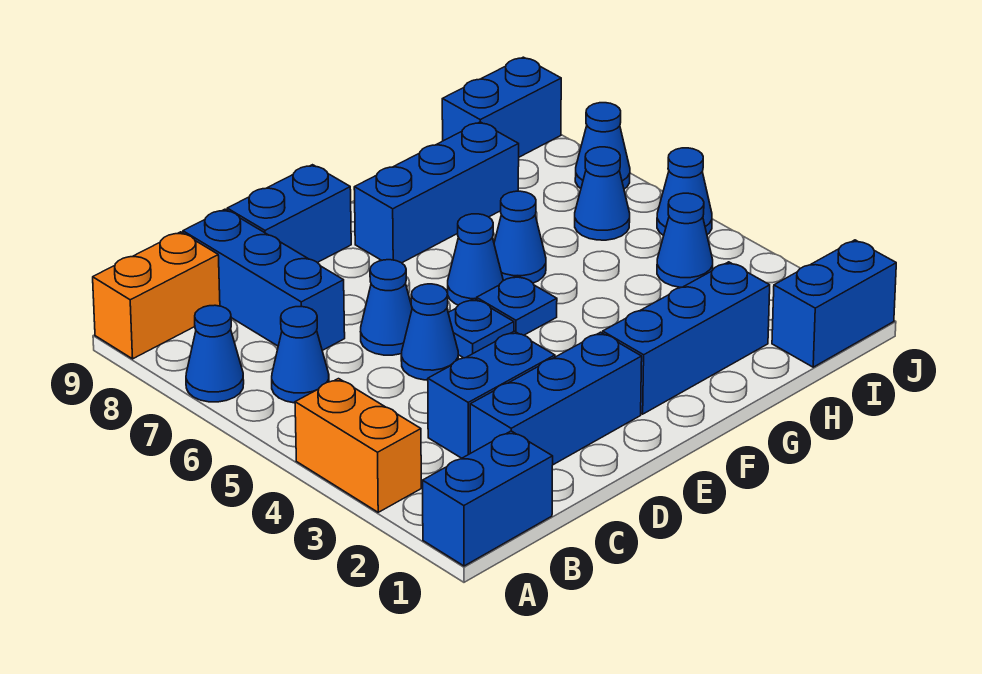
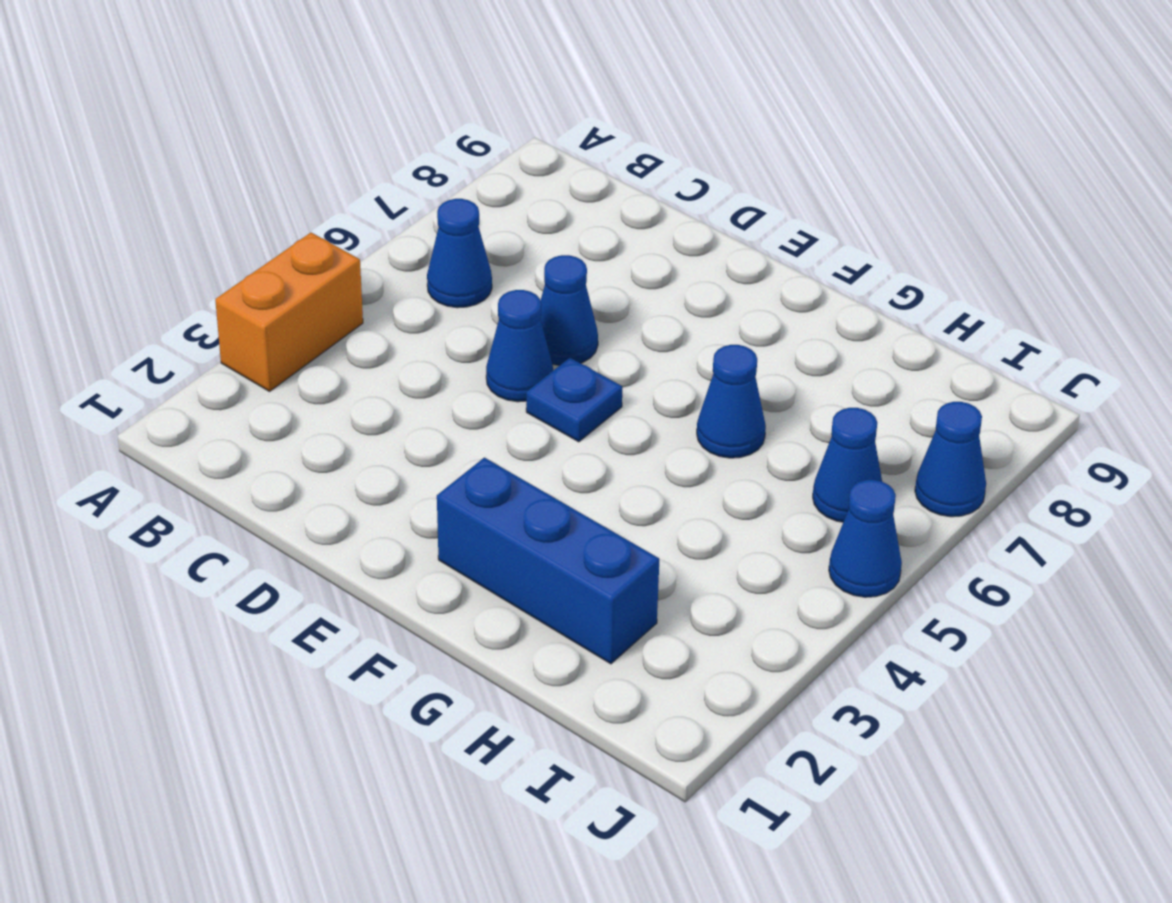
none -> blue brick A1:B1 level 1
none -> blue cone A7 level 1
none -> orange brick A9:B9 level 1

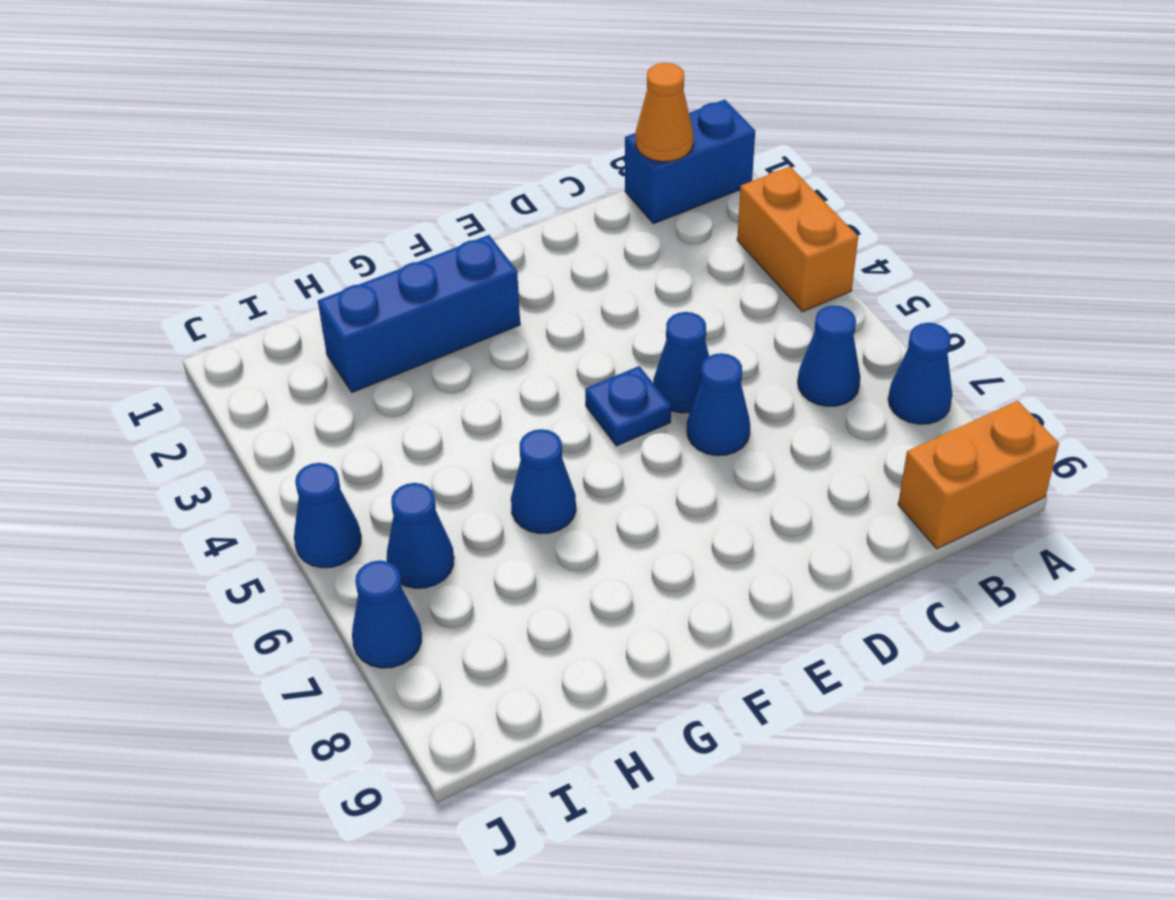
orange cone B1 level 2 -> none
none -> blue brick C2:E2 level 1
none -> blue brick C3:D3 level 1
none -> blue brick C7:C9 level 1

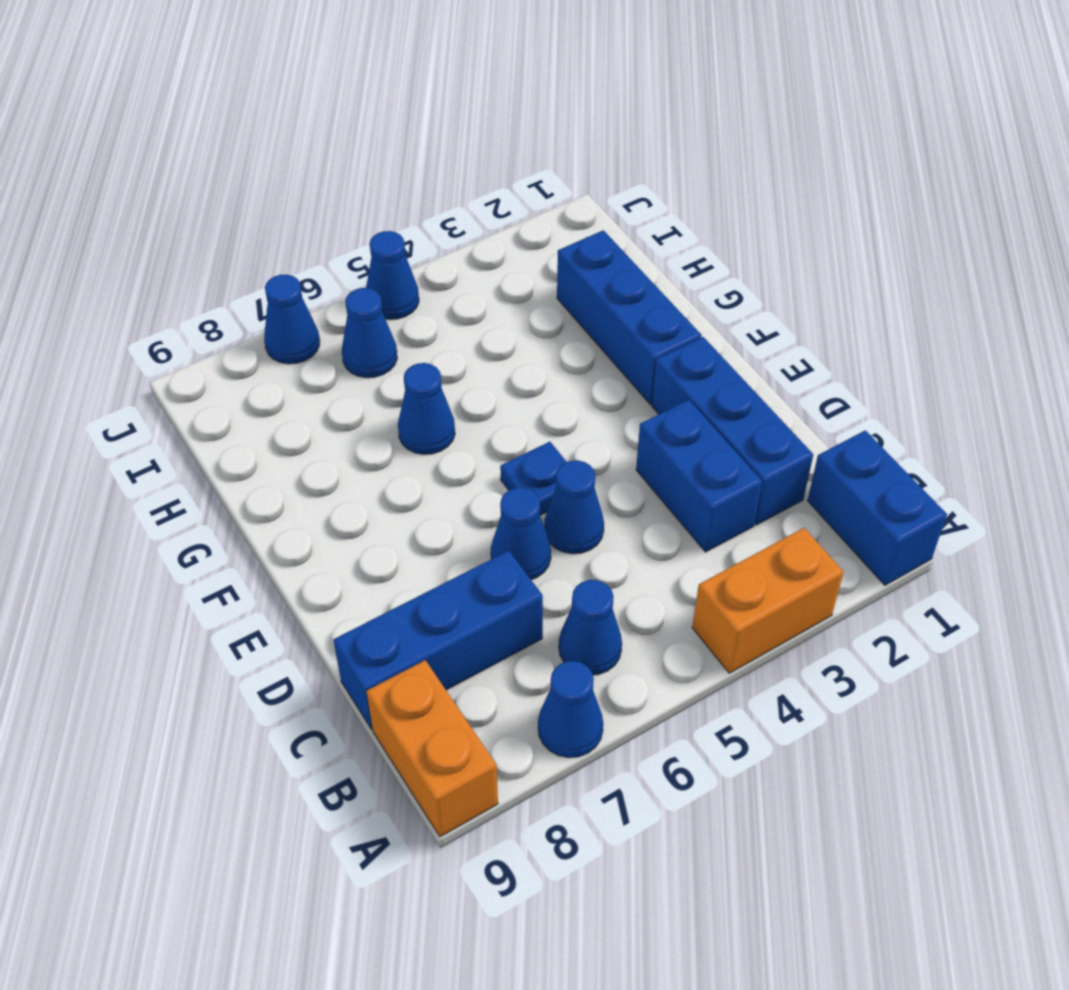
none -> blue brick D9:E9 level 1
none -> blue plate F5 level 1
none -> blue cone F6 level 1

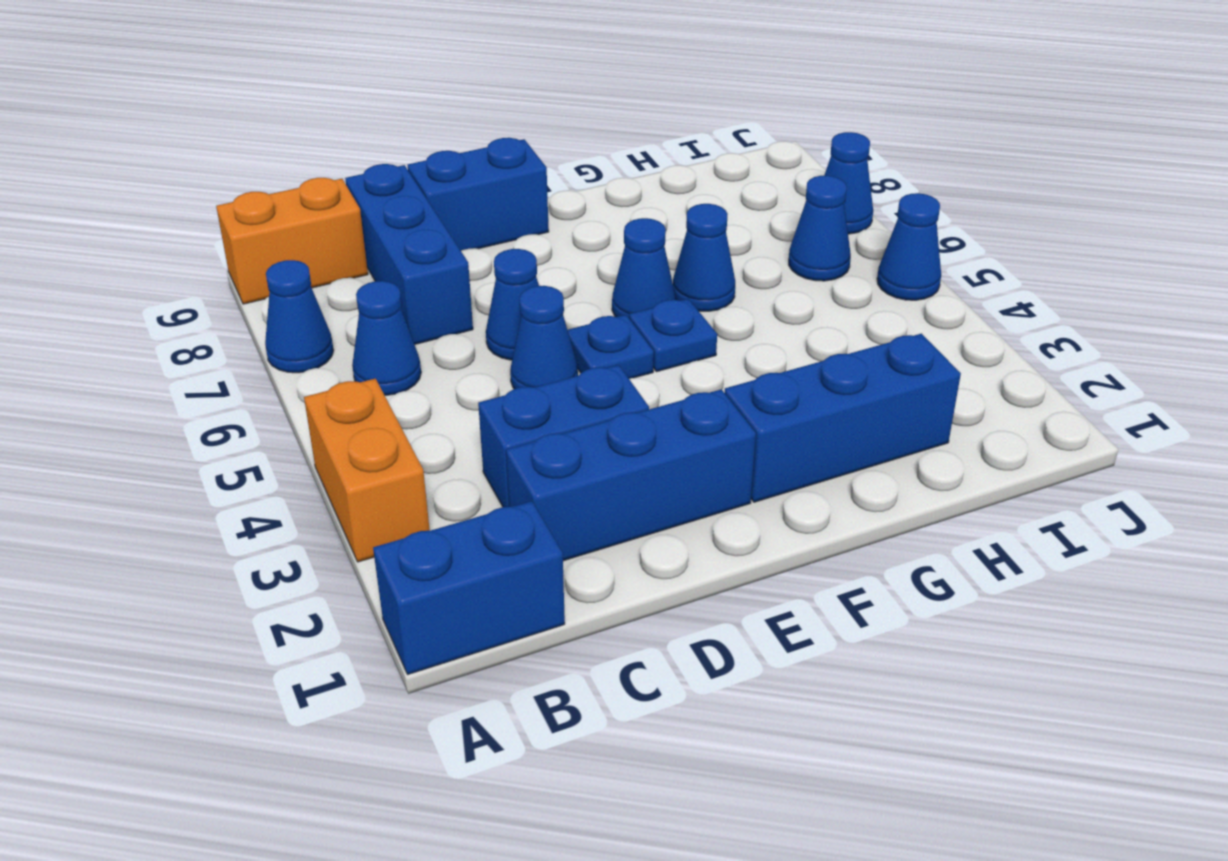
none -> blue brick F8:H8 level 1
none -> blue brick I1:J1 level 1
none -> blue cone I4 level 1

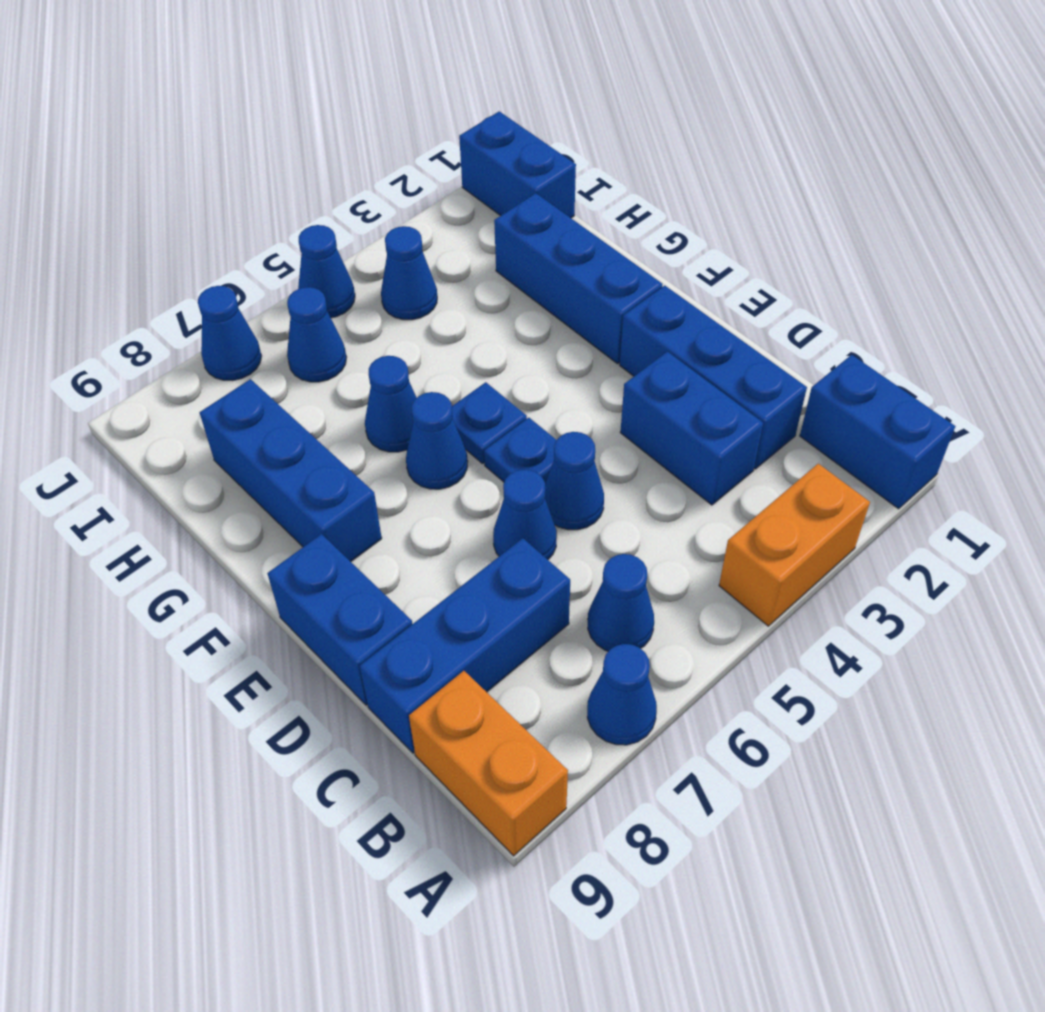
none -> blue brick I9:J9 level 1

